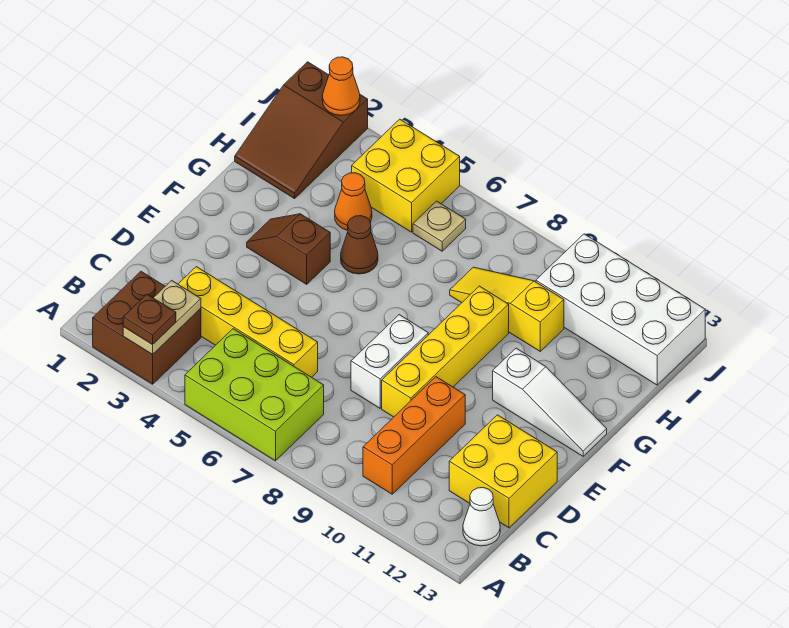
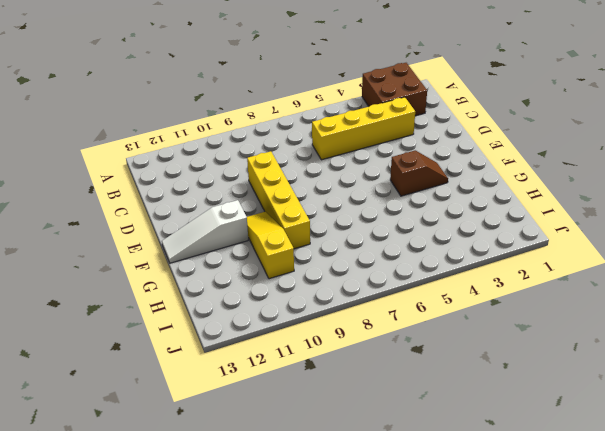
yellow slope F10:H10 level 1 top H -> yellow slope H8:H10 level 1 top 10
none -> lime brick A5:B7 level 1
none -> orange brick B10:D10 level 1
none -> white cone B13 level 1

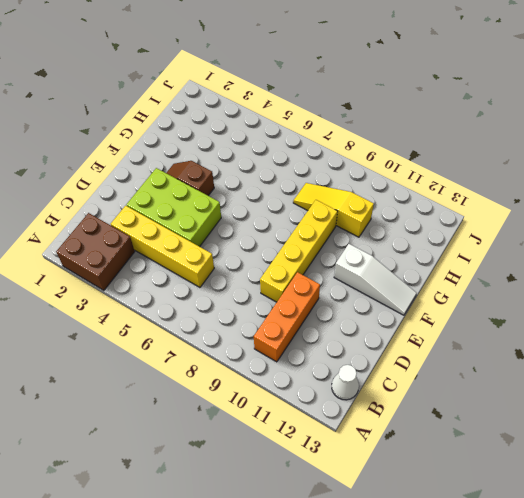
lime brick D3:E5 level 1 -> lime brick A5:B7 level 1
none -> yellow brick C12:D13 level 1
none -> white brick D8:E8 level 1
none -> brown cone G5 level 1

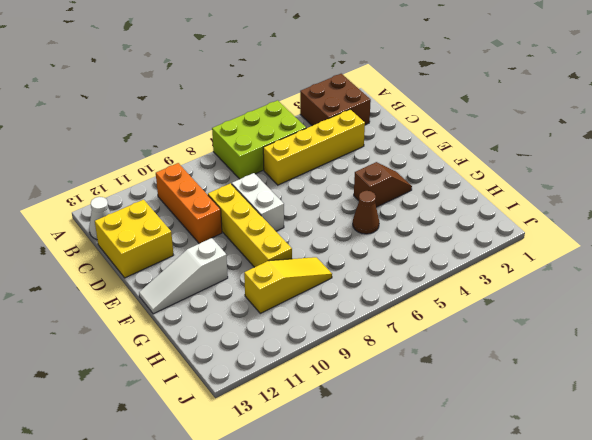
none -> brown slope H1:J2 level 1 top J
none -> orange cone H4 level 1
none -> yellow brick I4:J5 level 1

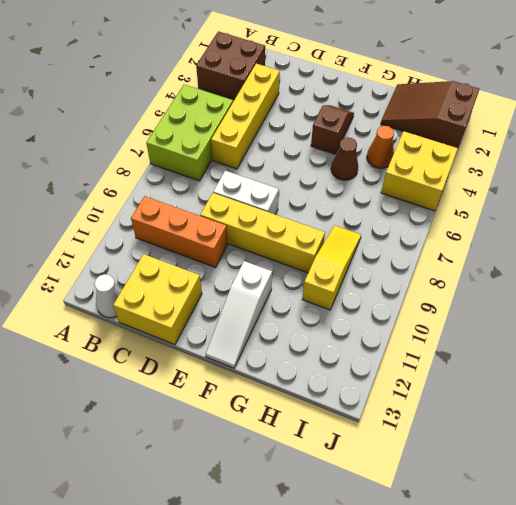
none -> tan plate I6 level 1
none -> white brick I10:J13 level 1
none -> tan plate A3:B3 level 2

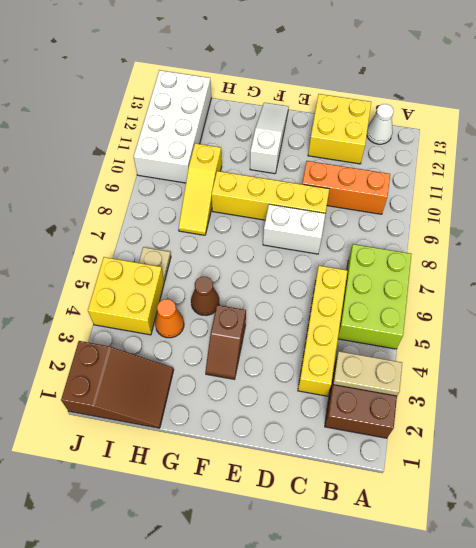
none -> orange cone J2 level 2
none -> brown plate A3 level 3

